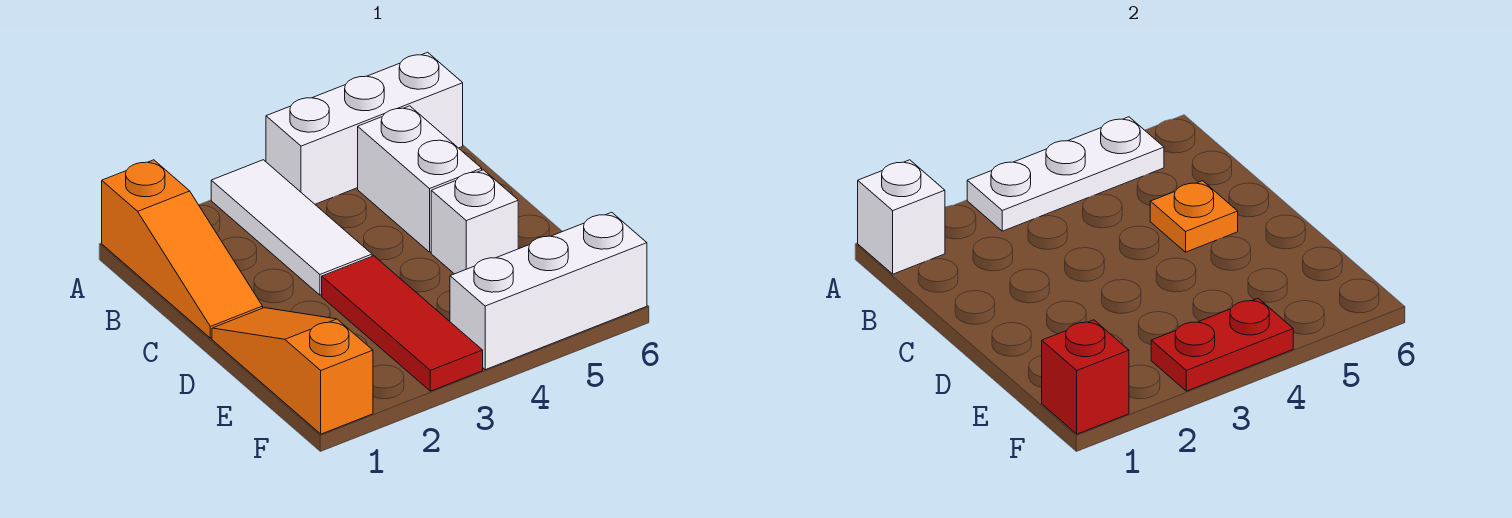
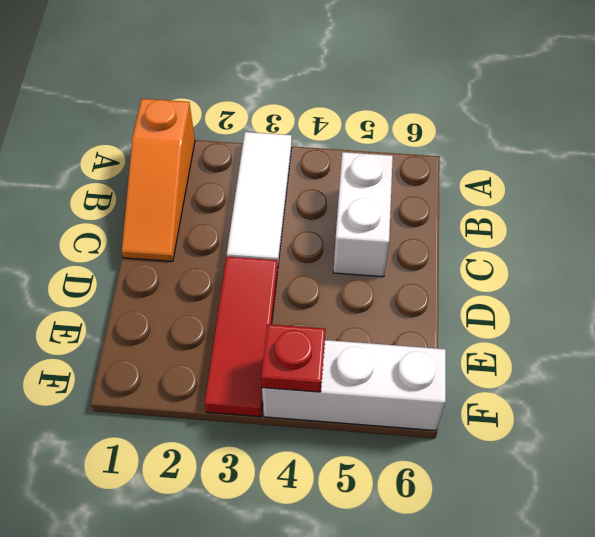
red plate F4 level 2 -> red plate F3:F4 level 2
none -> white brick A4:A6 level 1
none -> orange slope D1:F1 level 1 top F
none -> white brick D5 level 1

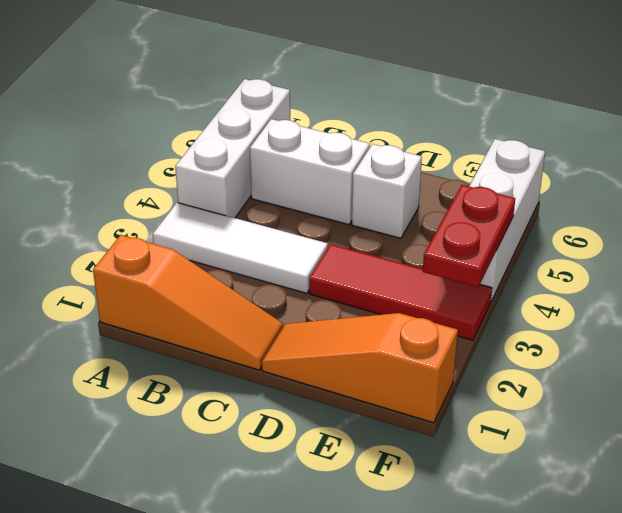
none -> white brick A1 level 2
none -> white plate A3:A5 level 2
none -> orange plate C5 level 2

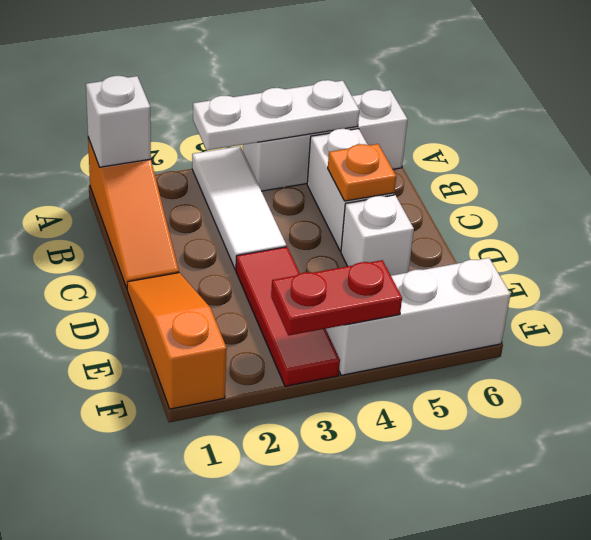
none -> red brick F1 level 2

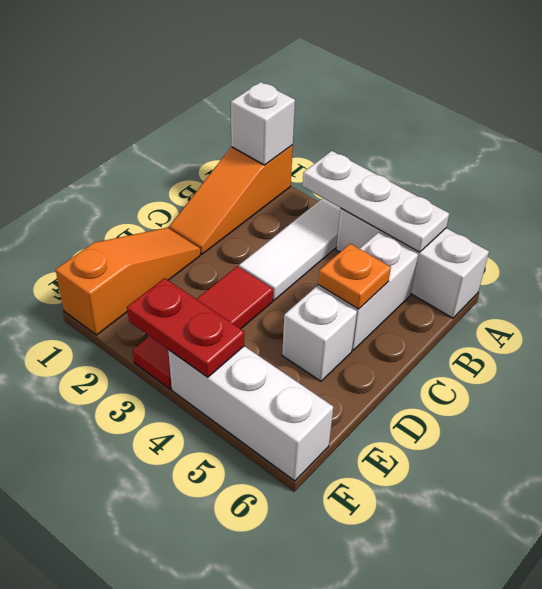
none -> red brick F1 level 2

